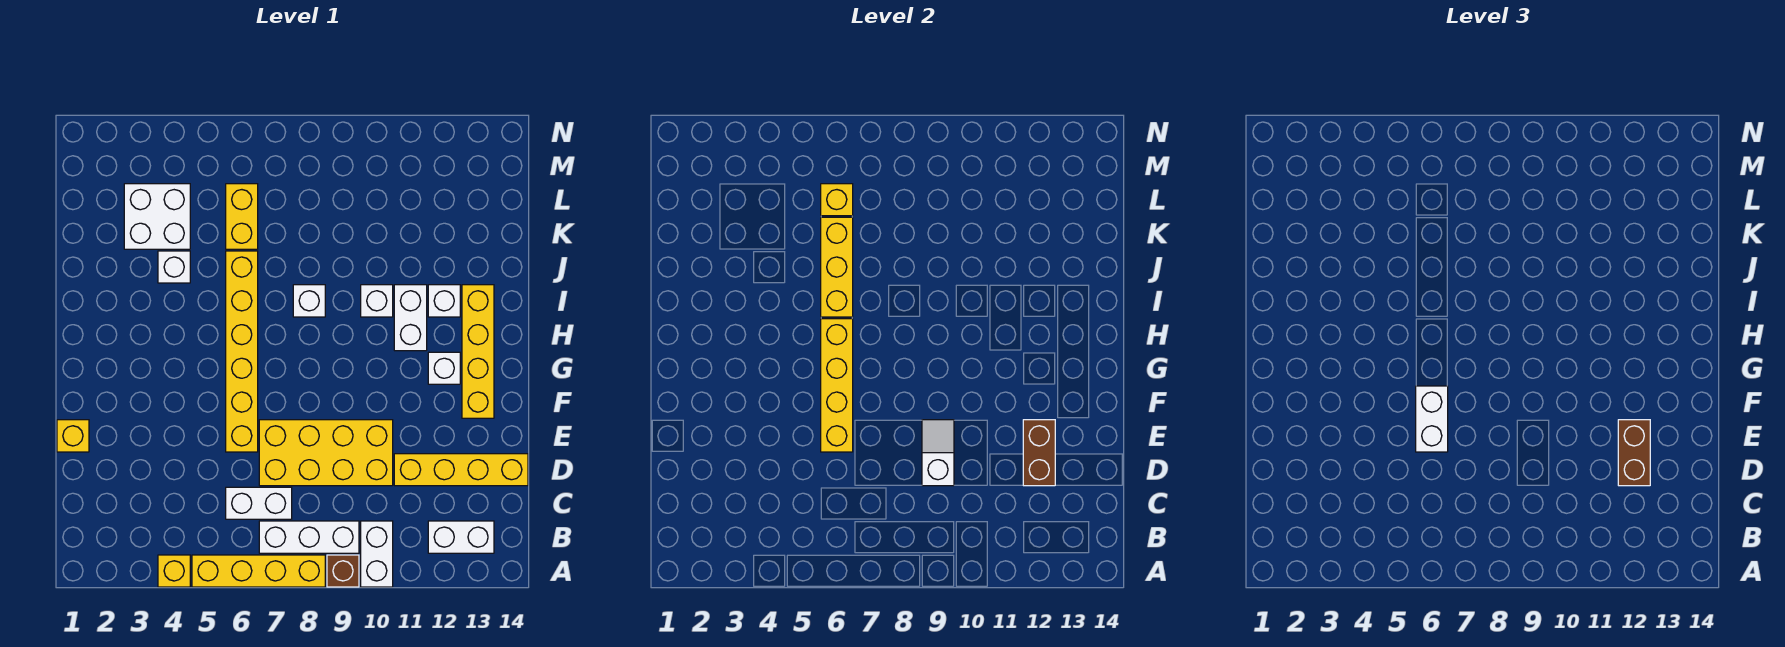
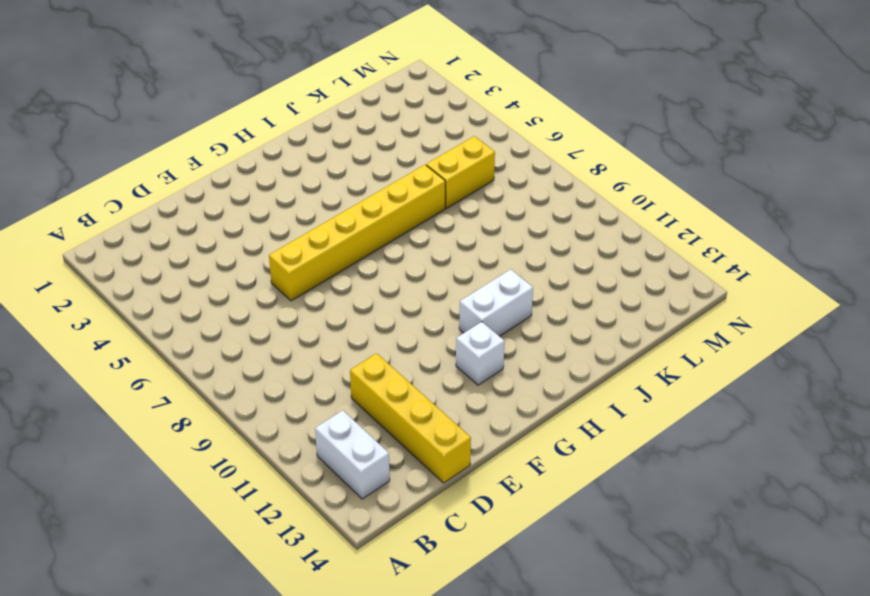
none -> yellow brick A4 level 1
none -> yellow brick A5:A8 level 1
none -> brown brick A9 level 1

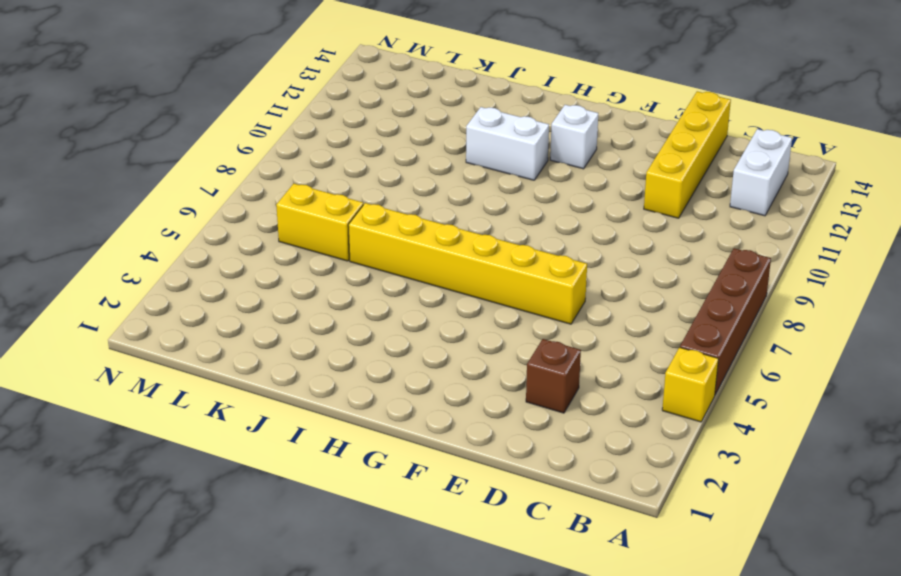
brown brick A5:A8 level 1 -> yellow brick A5:A8 level 1
brown brick D3 level 1 -> brown brick A9 level 1
none -> white brick A10:B10 level 1
none -> white brick B7:B9 level 1
none -> white brick C6:C7 level 1

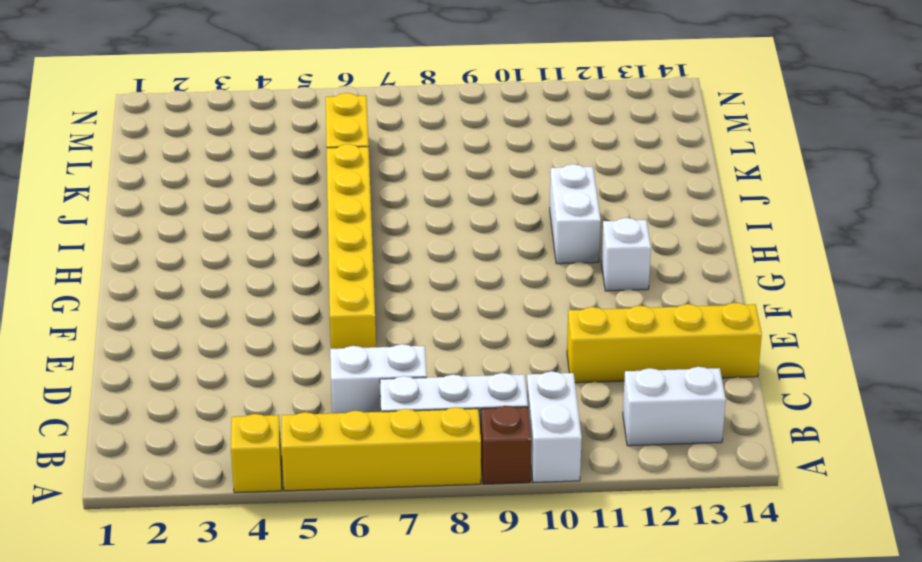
none -> yellow brick D7:E10 level 1
none -> yellow brick E1 level 1
none -> yellow brick F13:I13 level 1

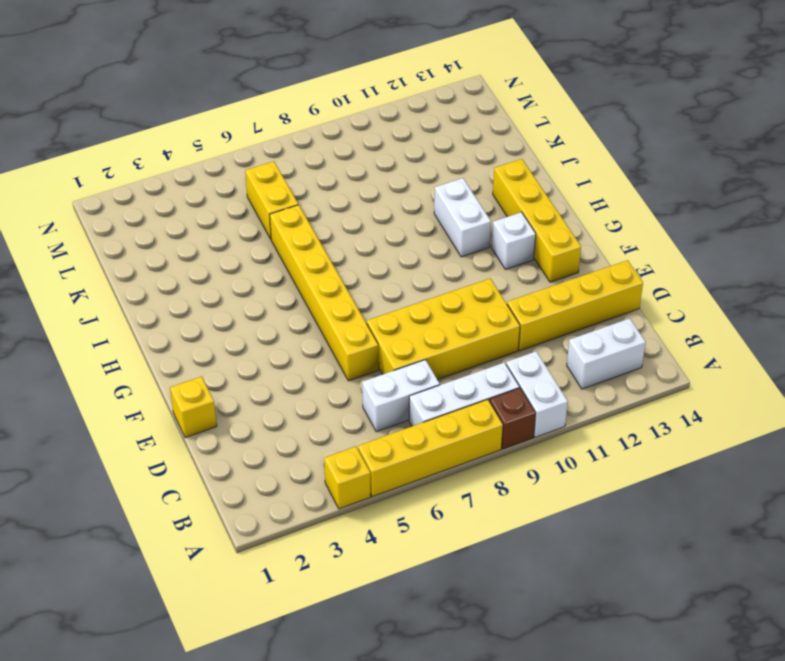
none -> white brick I8 level 1
none -> white brick I10 level 1
none -> white brick I12 level 1

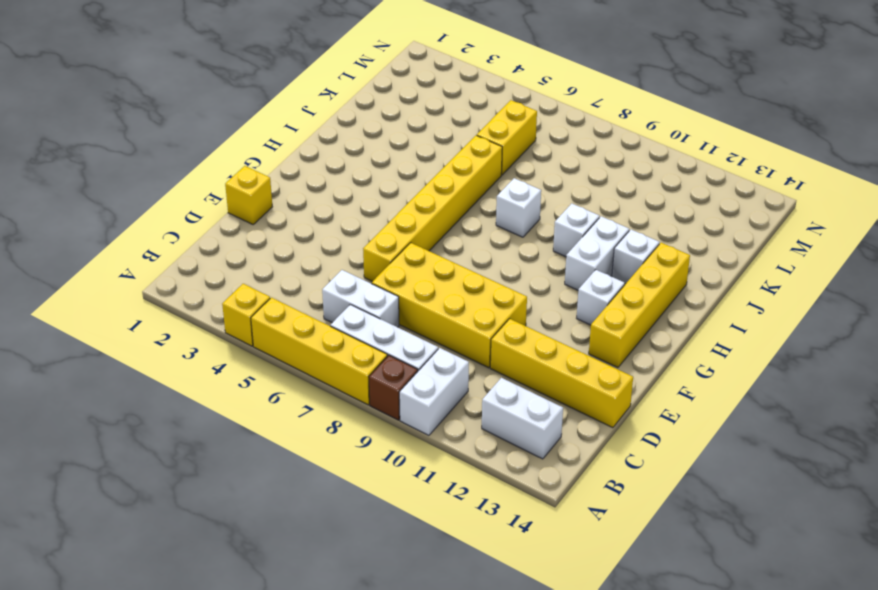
none -> white brick J4 level 1
none -> white brick K3:L4 level 1
none -> white slope D9:E9 level 2 top D

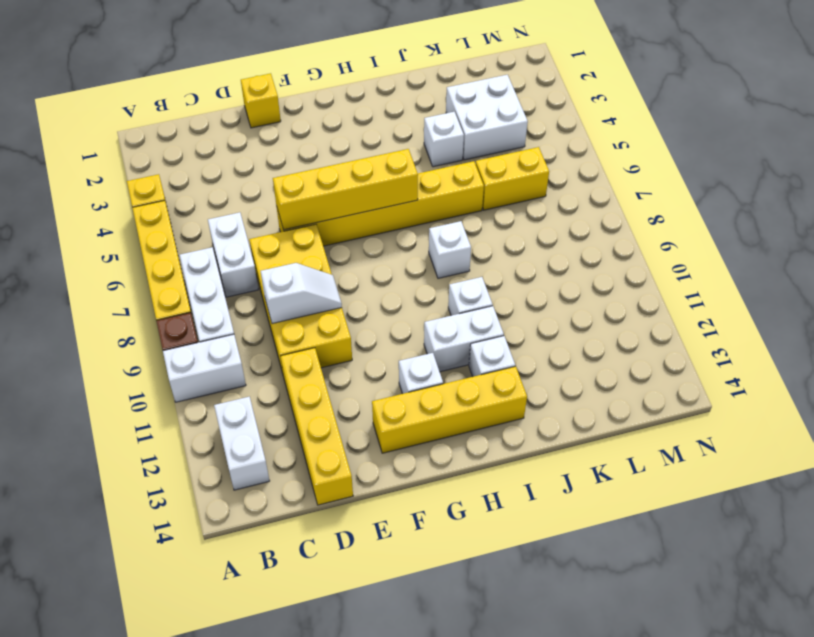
none -> brown brick D12:E12 level 2
none -> yellow brick I6:K6 level 2
none -> yellow brick L6 level 2

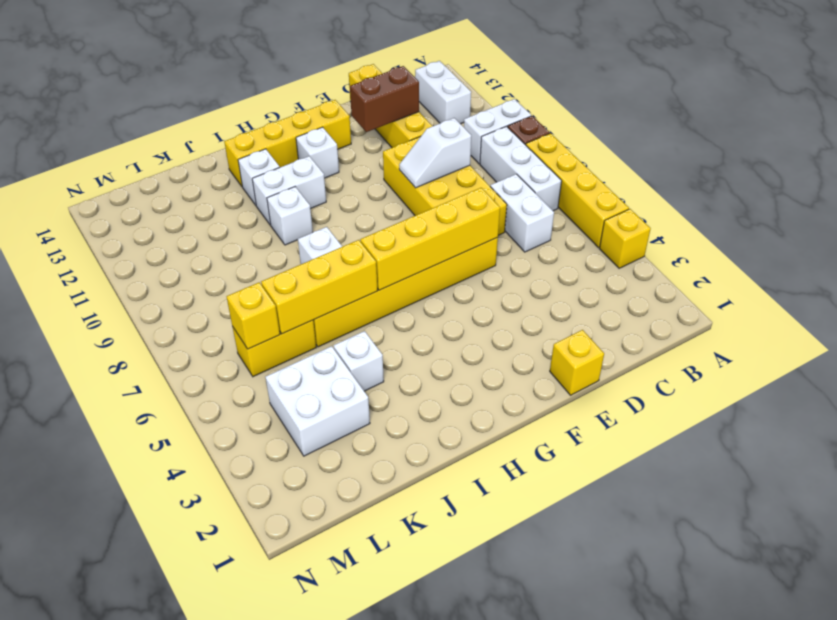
none -> brown brick D12:E12 level 3
none -> white brick E6:F6 level 3

